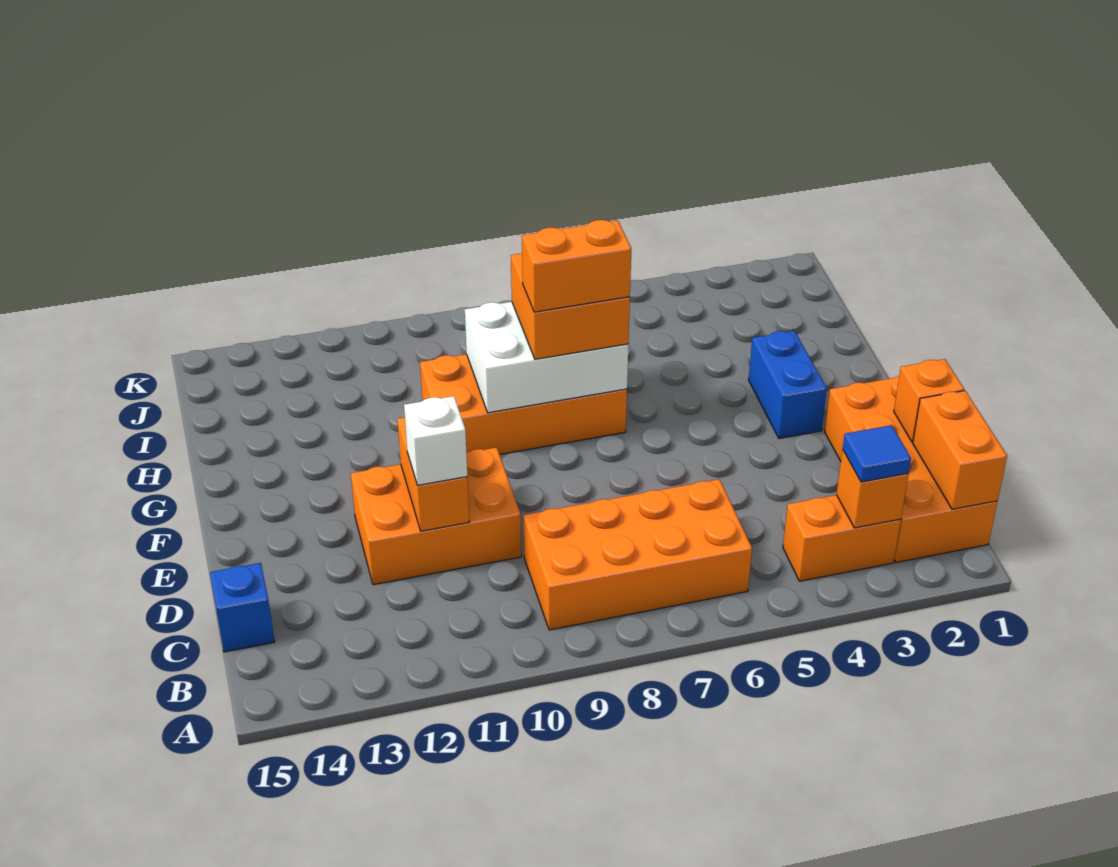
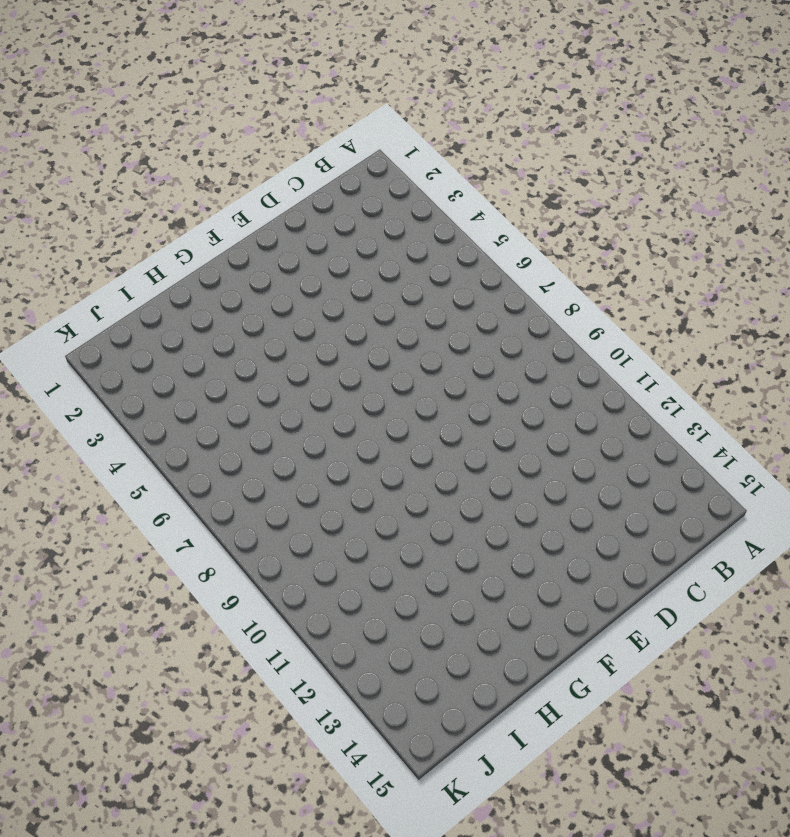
none -> orange brick B1:E2 level 1
none -> orange brick B3:B4 level 1
none -> orange brick B6:C9 level 1

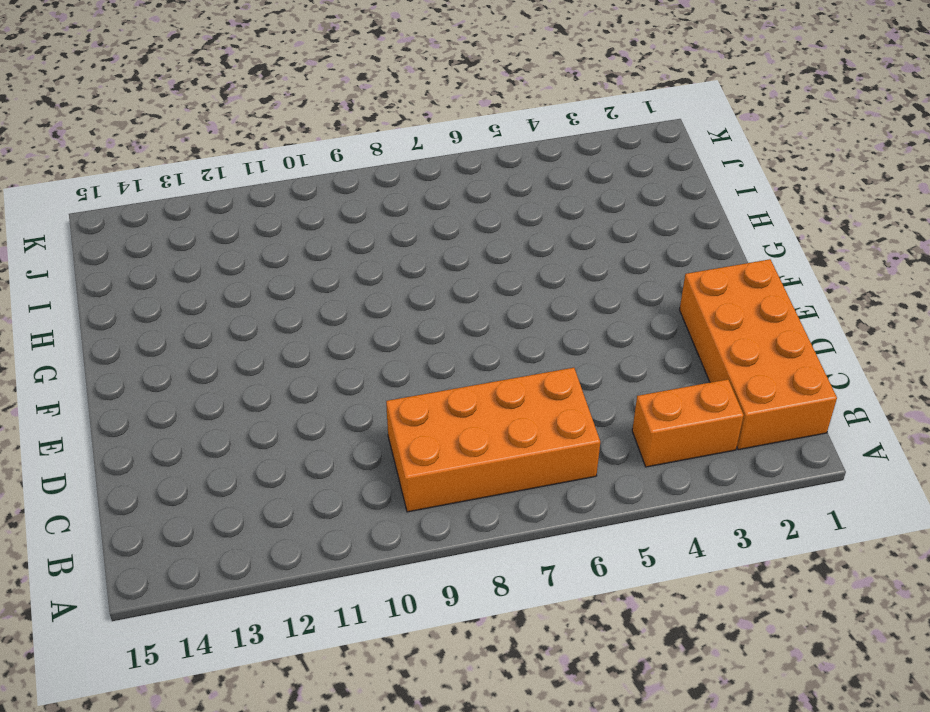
none -> blue brick C15 level 1
none -> orange brick D10:E12 level 1
none -> blue brick F3:G3 level 1

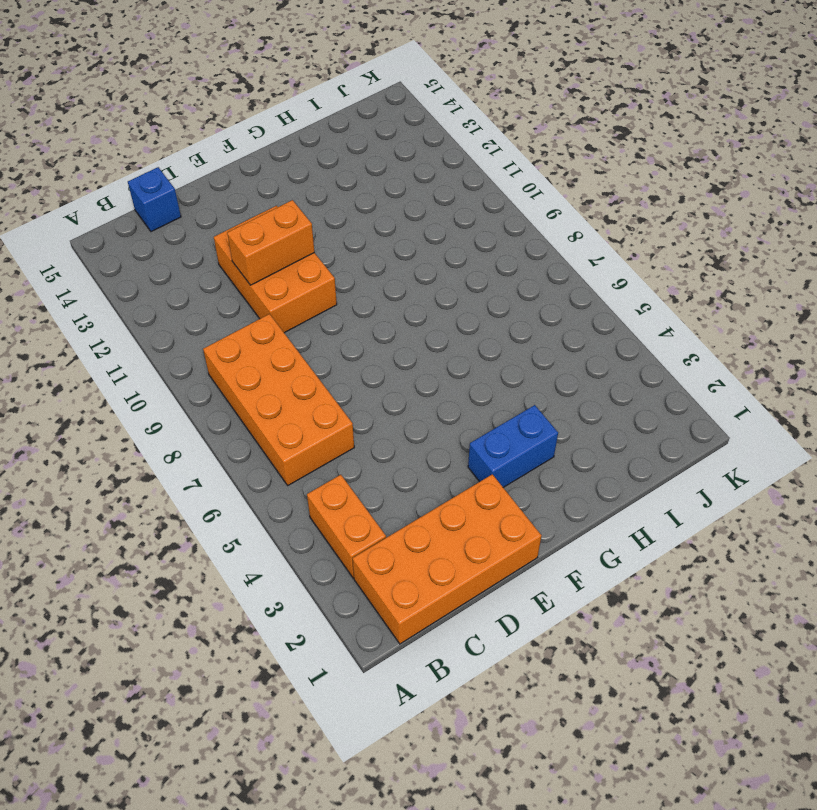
none -> orange brick G7:H10 level 1
none -> orange brick B1:C1 level 2
none -> orange brick B3 level 2

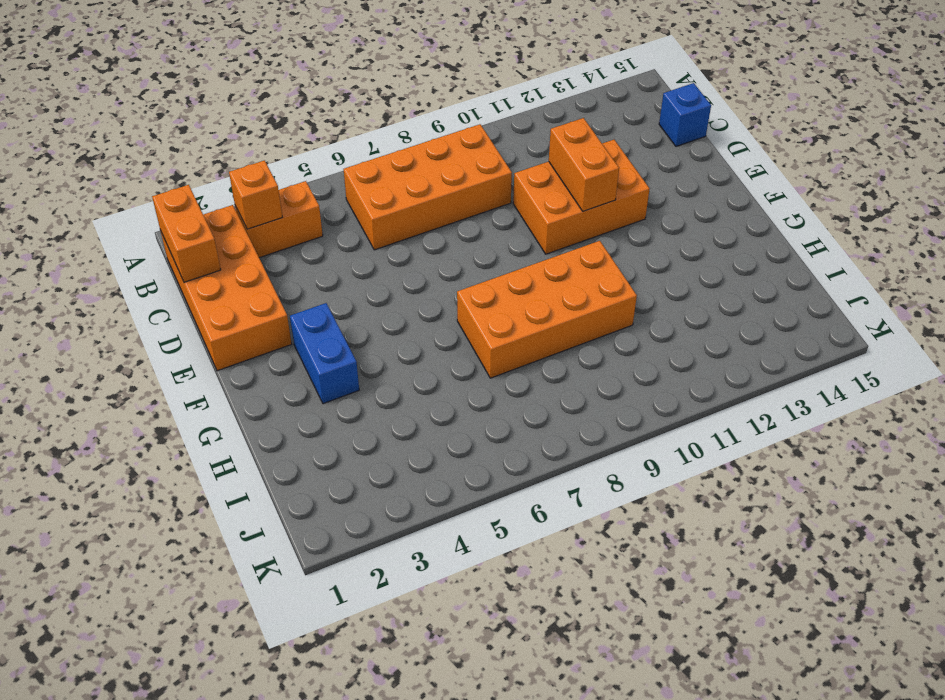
none -> orange brick D1 level 2
none -> white brick G7:H9 level 2
none -> blue tile B3 level 3

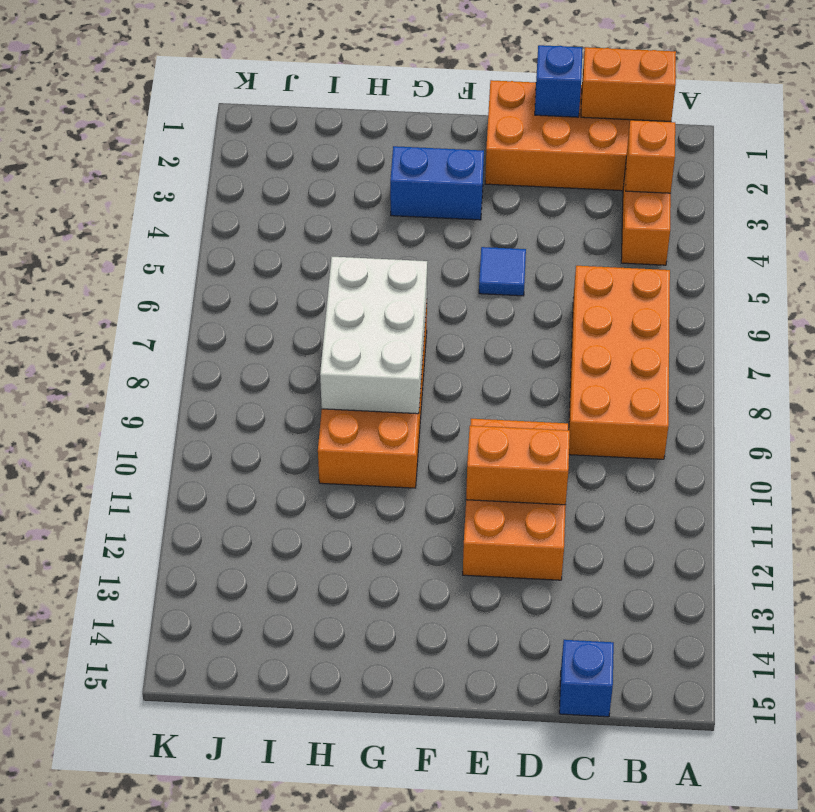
blue brick D1 level 2 -> orange brick D1 level 2
blue tile E5 level 1 -> blue tile B3 level 3
none -> white brick D11 level 3
none -> orange brick G7:H8 level 3
none -> orange brick G7:G8 level 4

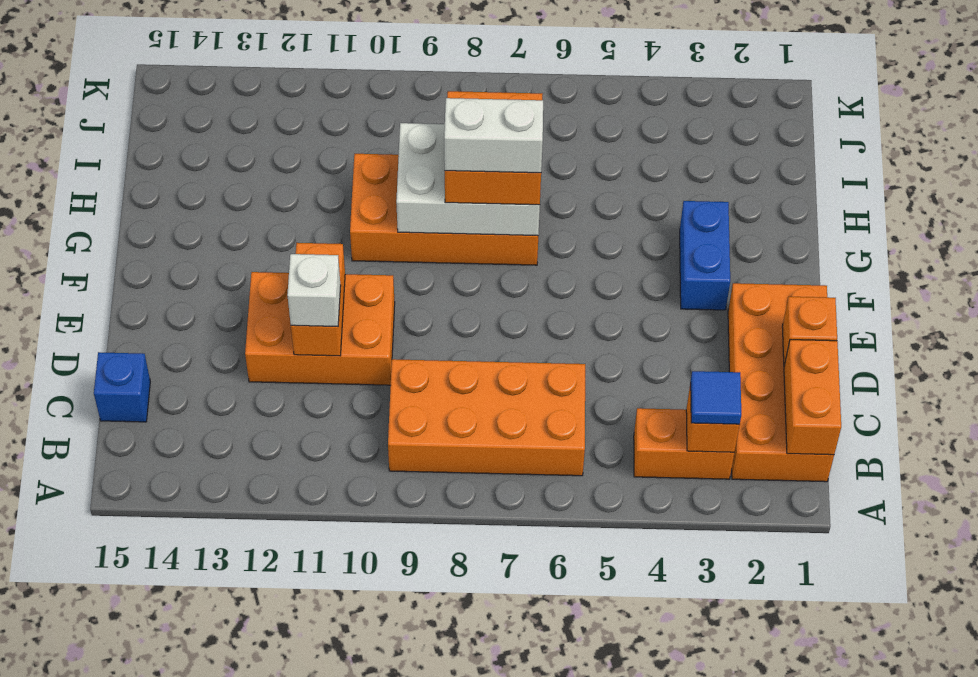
white brick G7:G8 level 4 -> orange brick G7:G8 level 4

